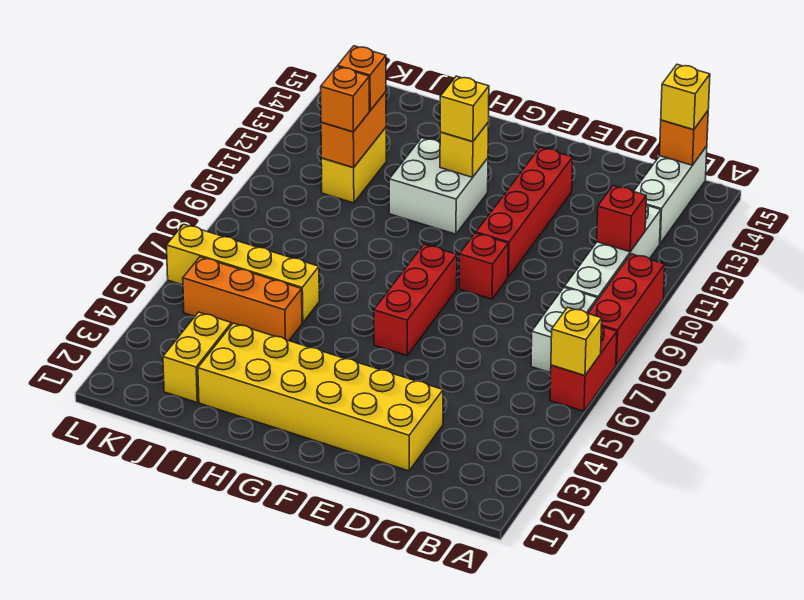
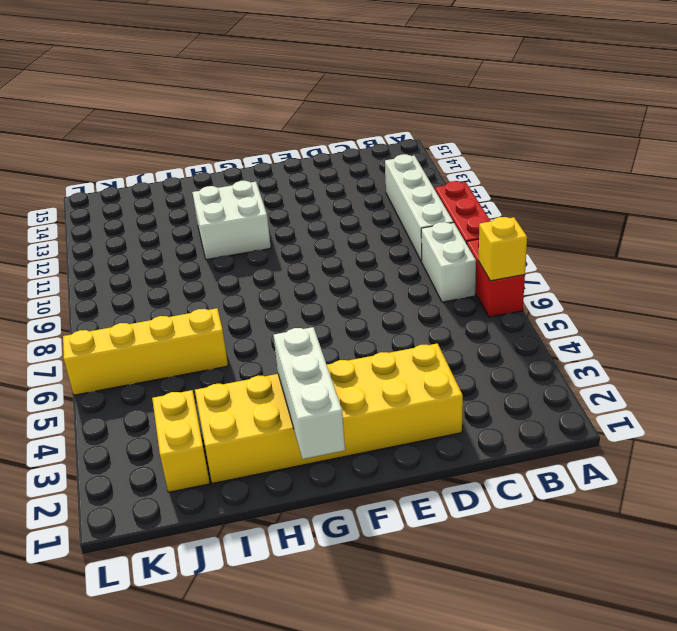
white brick G1:G3 level 2 -> white brick B13:B15 level 1
none -> red brick E9 level 1
none -> red brick E10:E13 level 1
none -> red brick F6:F8 level 1

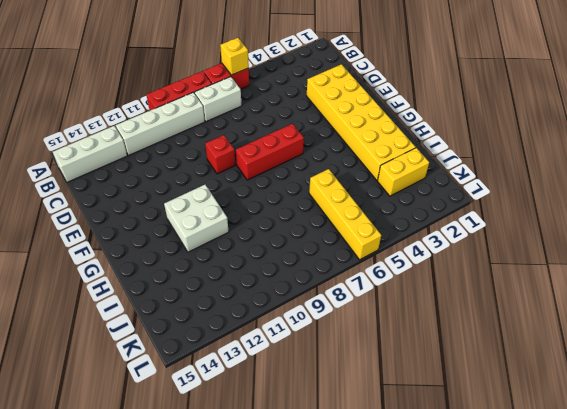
none -> red brick E10:E13 level 1
none -> orange brick I5:K5 level 1
none -> yellow brick J11:J12 level 1

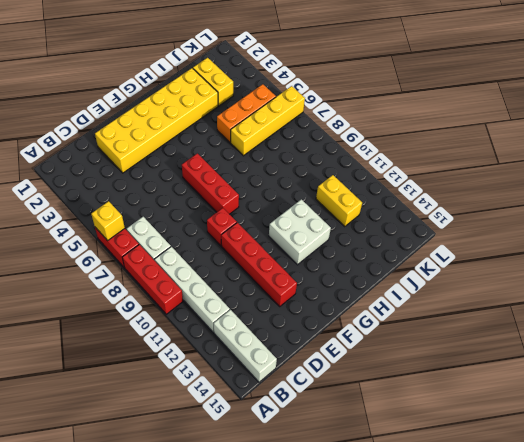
none -> red brick B11 level 2
none -> orange brick B15 level 2
none -> yellow brick G12 level 2

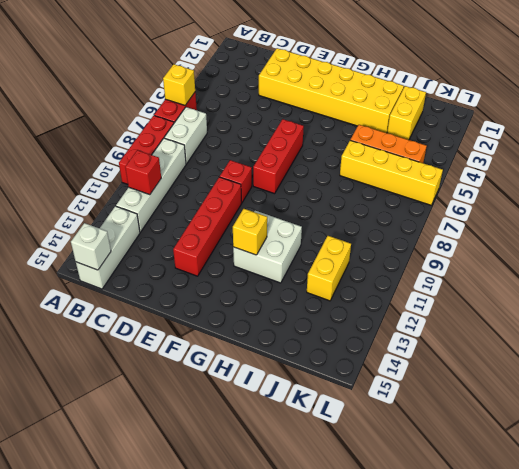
white brick B15 level 2 -> orange brick B15 level 2
none -> orange brick J11:J12 level 2
none -> yellow brick B15 level 3
none -> yellow brick G12 level 3

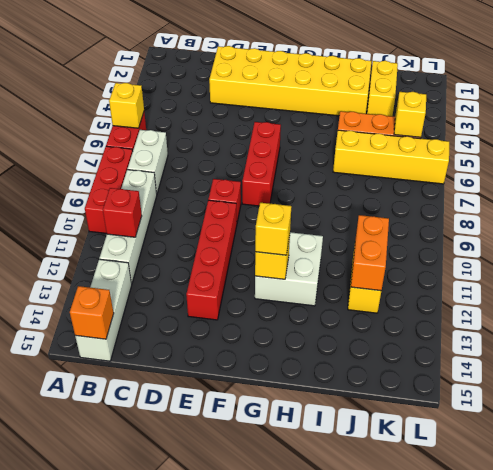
yellow brick K5 level 2 -> yellow brick B15 level 3
none -> orange brick J11 level 3
none -> orange brick J12 level 3

